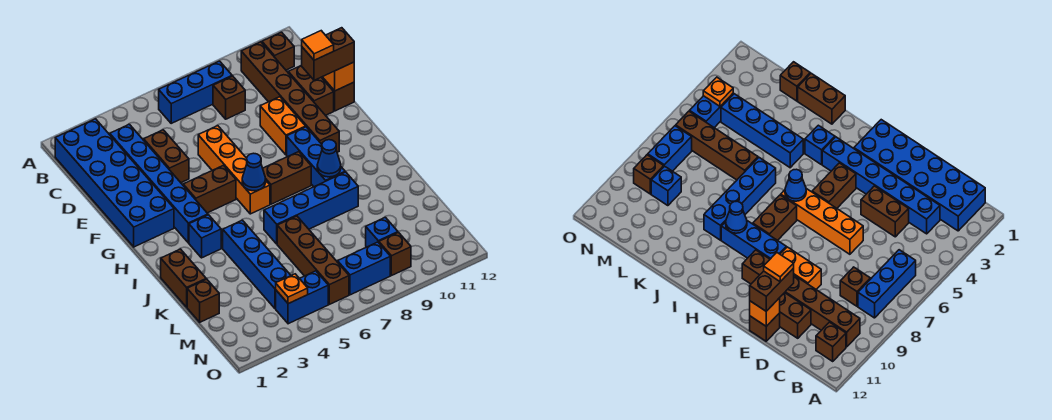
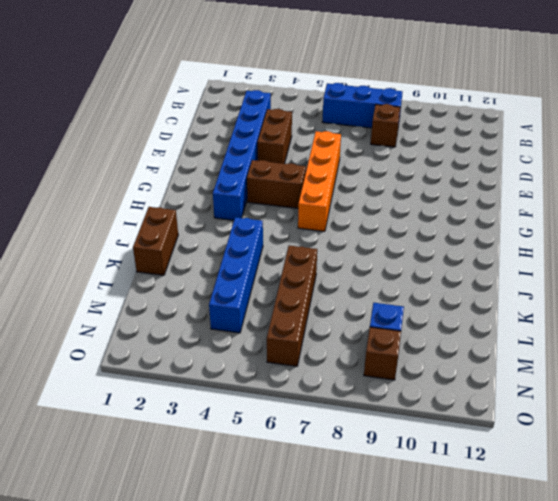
none -> blue brick B1:G2 level 1
none -> brown brick B10:G10 level 1
none -> brown brick B11 level 1
none -> brown brick D11:E11 level 1

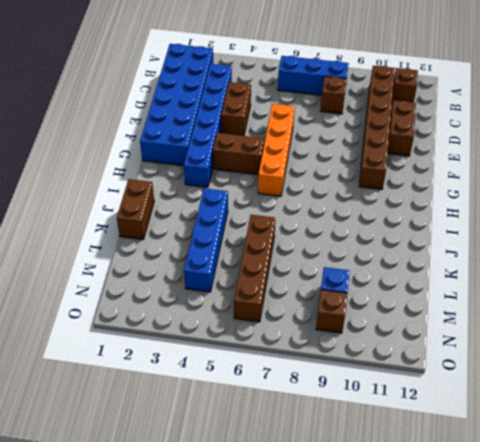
none -> orange brick E9:F9 level 1
none -> brown brick E12 level 1
none -> blue brick G9:I9 level 1
none -> brown brick H7:H8 level 1

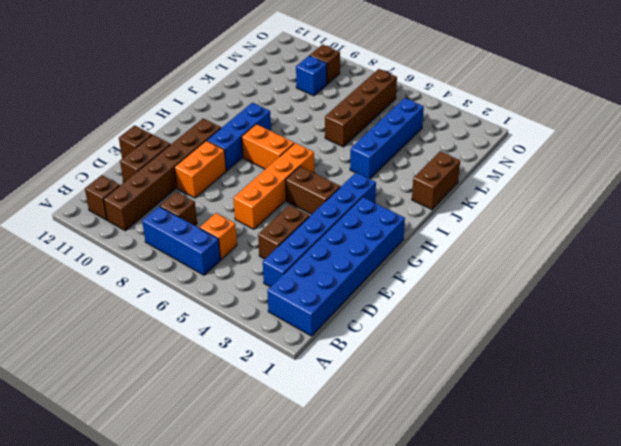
orange brick C6 level 1 -> orange brick E12 level 2
orange brick H7:H8 level 1 -> brown brick H7:H8 level 1
none -> blue brick I3 level 1
none -> blue brick J6:J9 level 1
none -> brown brick L1 level 1
none -> blue brick N4:N5 level 1

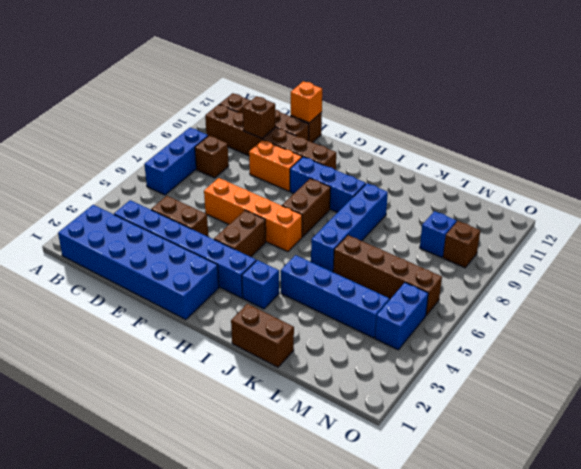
brown brick D10 level 2 -> brown brick L1 level 1
none -> blue brick N7:N8 level 1
none -> blue cone H6 level 2
none -> blue cone I9 level 2
none -> orange plate N4 level 2

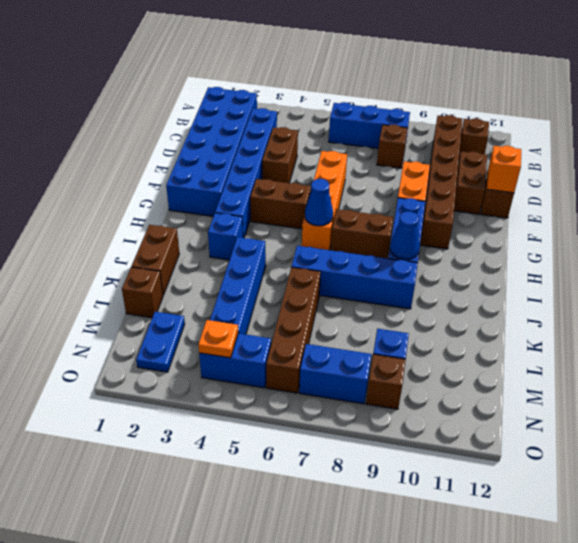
blue plate M2:N2 level 1 -> none
none -> brown brick E11:E12 level 3
none -> orange tile E11 level 4

